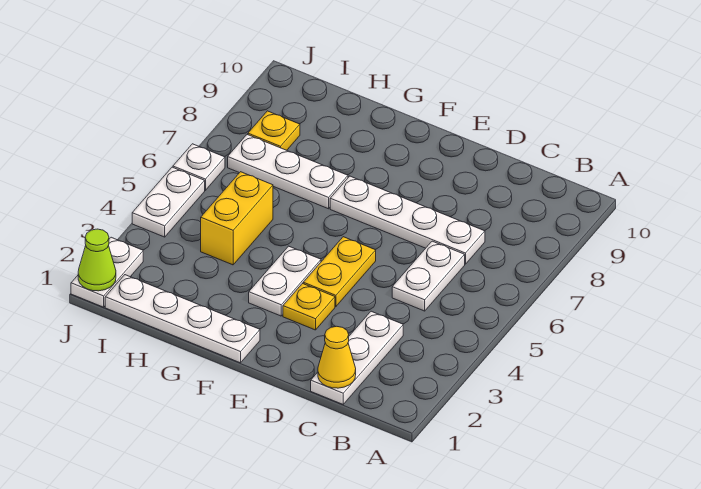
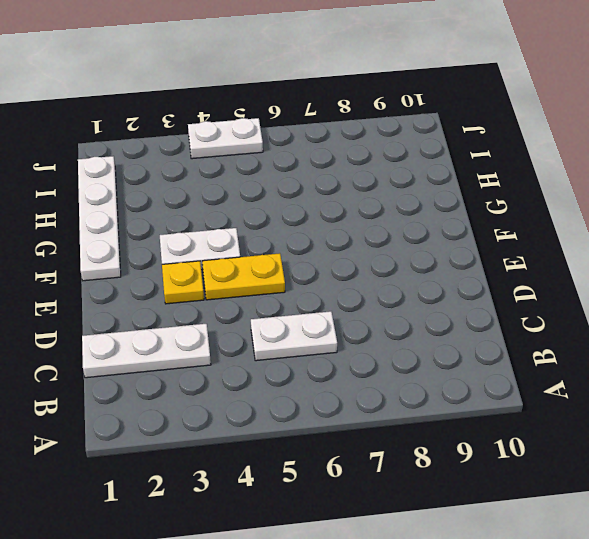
none -> white plate C7:F7 level 1
none -> white plate G7:I7 level 1
none -> yellow brick H4:H5 level 1

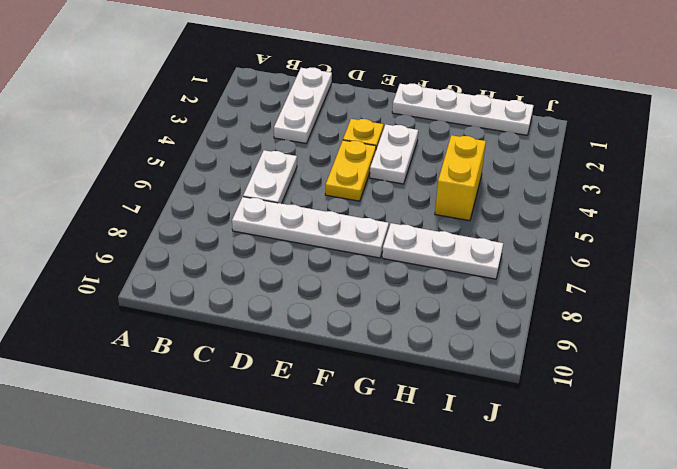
none -> yellow plate I8 level 1
none -> white plate J1:J2 level 1
none -> white plate J4:J5 level 1

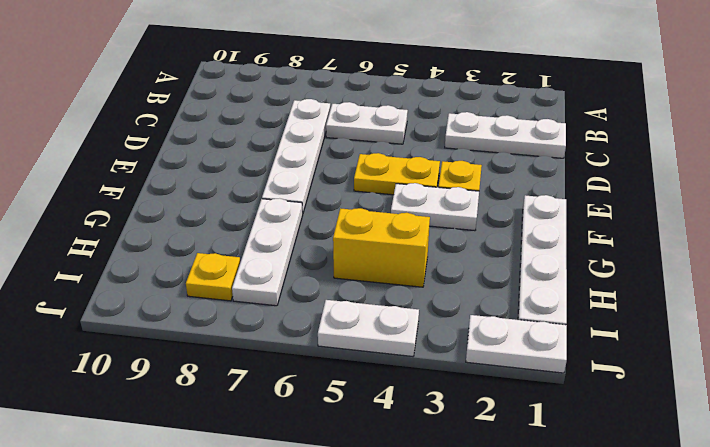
none -> white plate J6 level 1
none -> yellow cone C1 level 2
none -> lime cone J1 level 2

